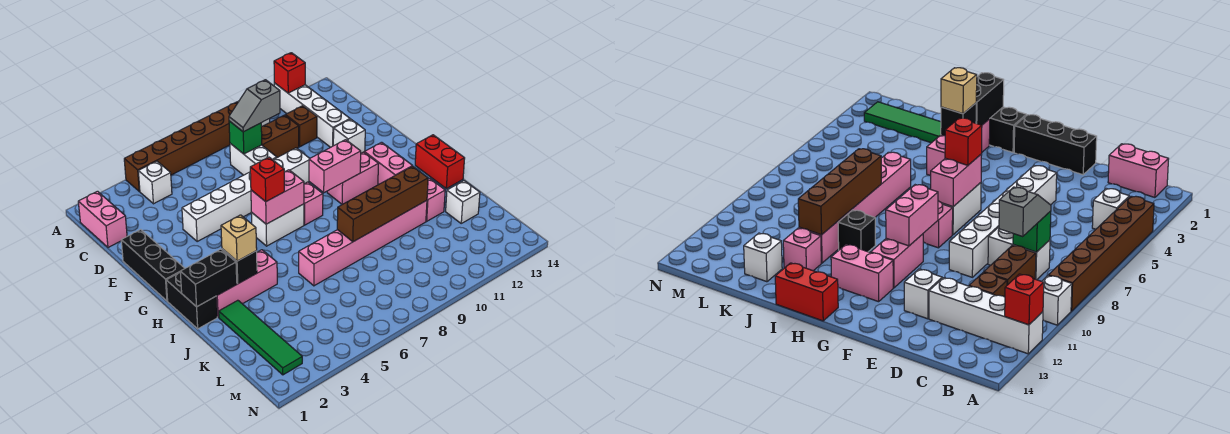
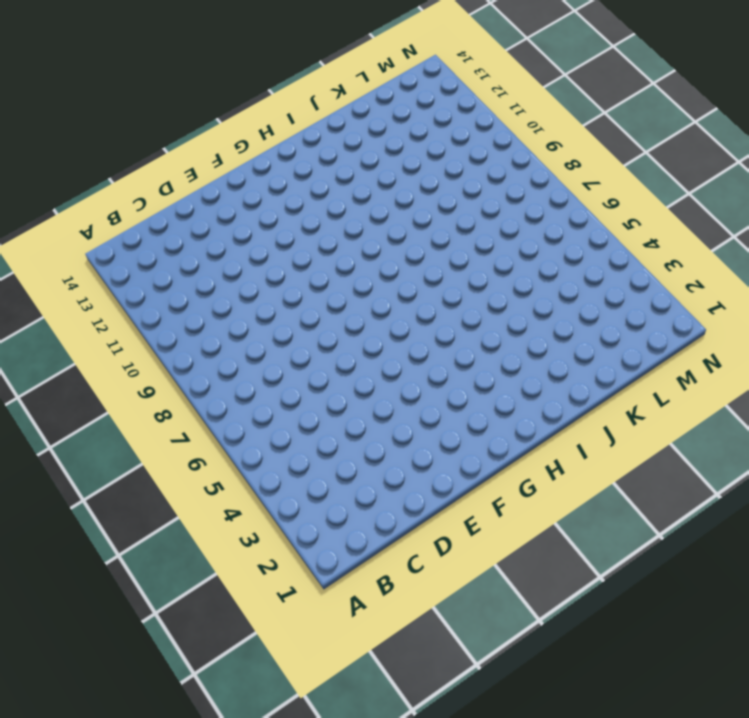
none -> brown brick A4:A9 level 1
none -> white brick A10 level 1
none -> white brick A12:D12 level 1
none -> pink brick B1:C1 level 1

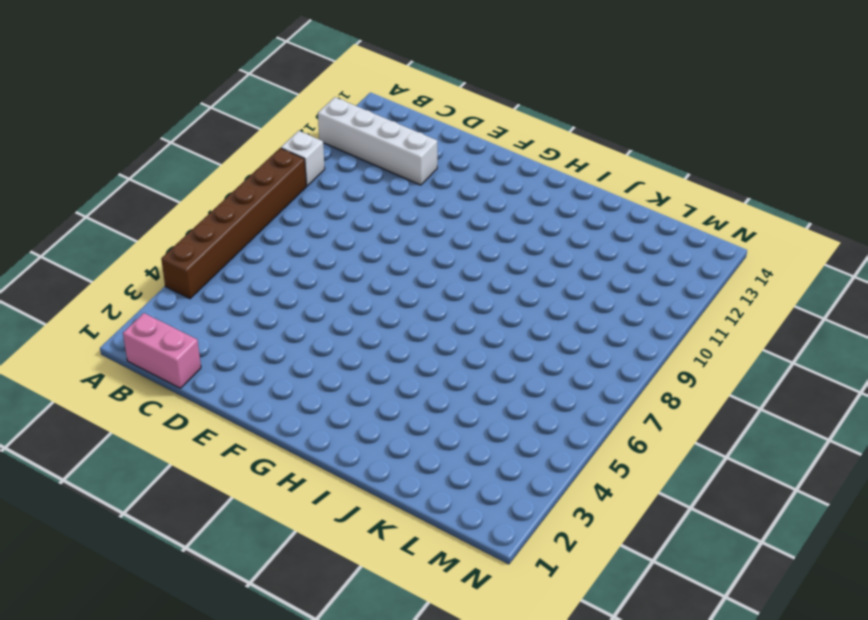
none -> white brick B4 level 1
none -> white brick C8:D8 level 1
none -> brown brick C9:C10 level 1
none -> brown brick C11 level 1

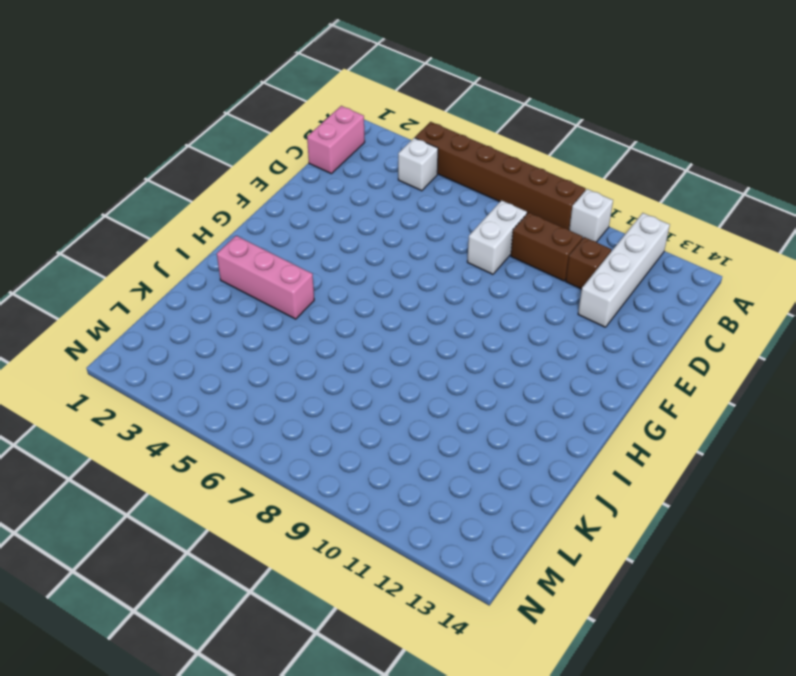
none -> black brick E1:G1 level 1
none -> white brick E4:E9 level 1
none -> white brick E12 level 1
none -> white brick G6:G7 level 1

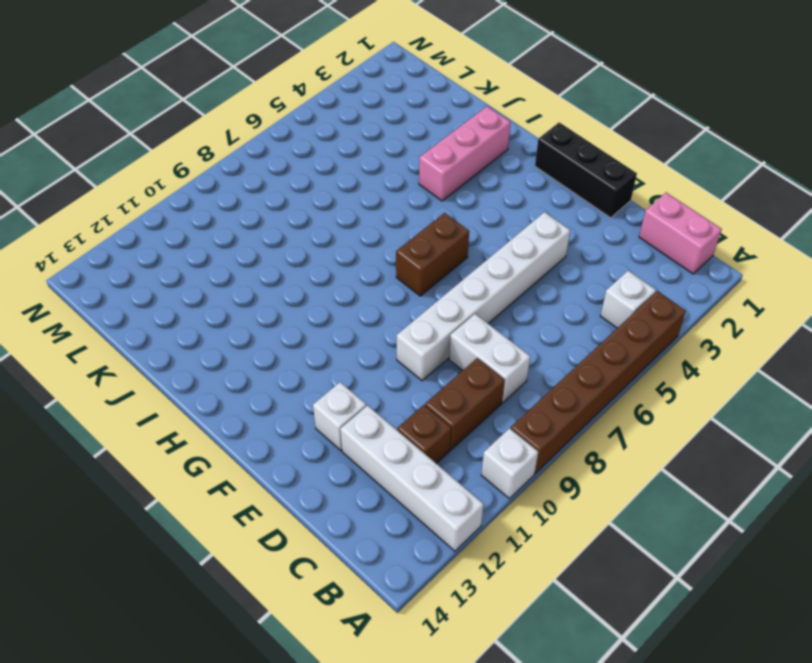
brown brick G6:G7 level 1 -> white brick G6:G7 level 1
none -> pink brick G8 level 1
none -> pink brick G10:G11 level 1
none -> pink brick G12:H12 level 1
none -> black brick H1:I1 level 1

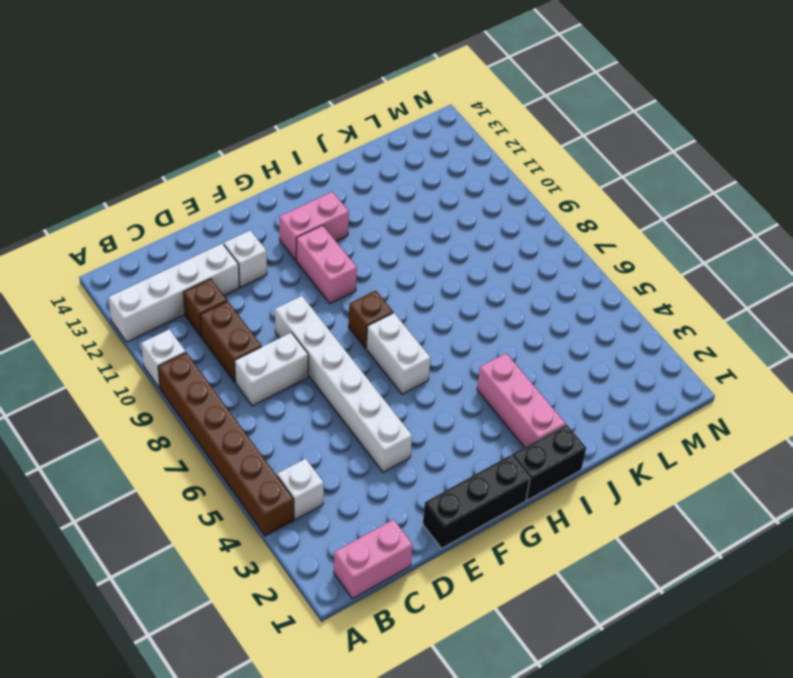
brown brick G8 level 1 -> pink brick G8 level 1
none -> red brick H14:I14 level 1
none -> black brick I10 level 1
none -> green tile J2:M2 level 1
none -> pink brick J6:J11 level 1

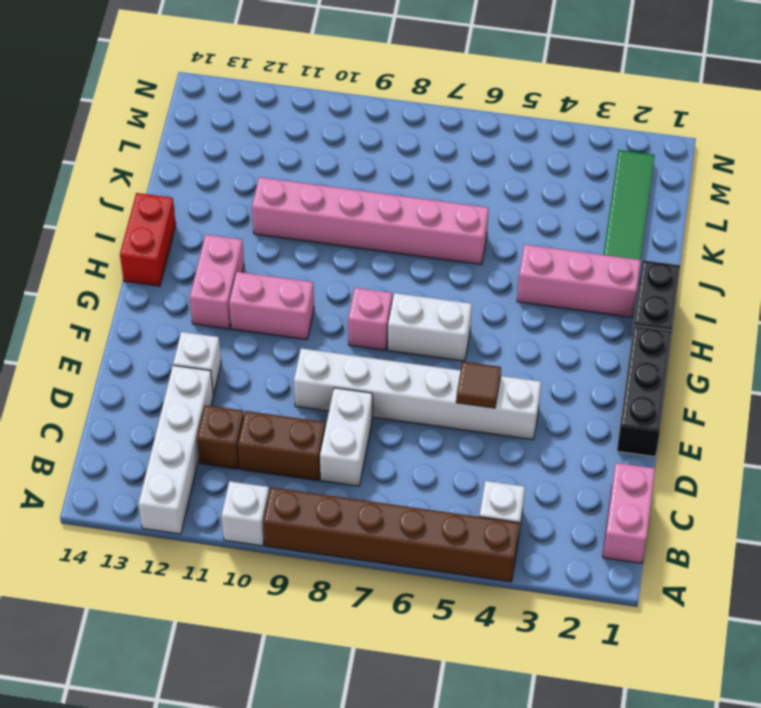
brown tile E5 level 2 -> none
none -> black brick I10 level 1
none -> pink brick J12 level 1
none -> white brick K13 level 1
none -> red brick A12 level 2

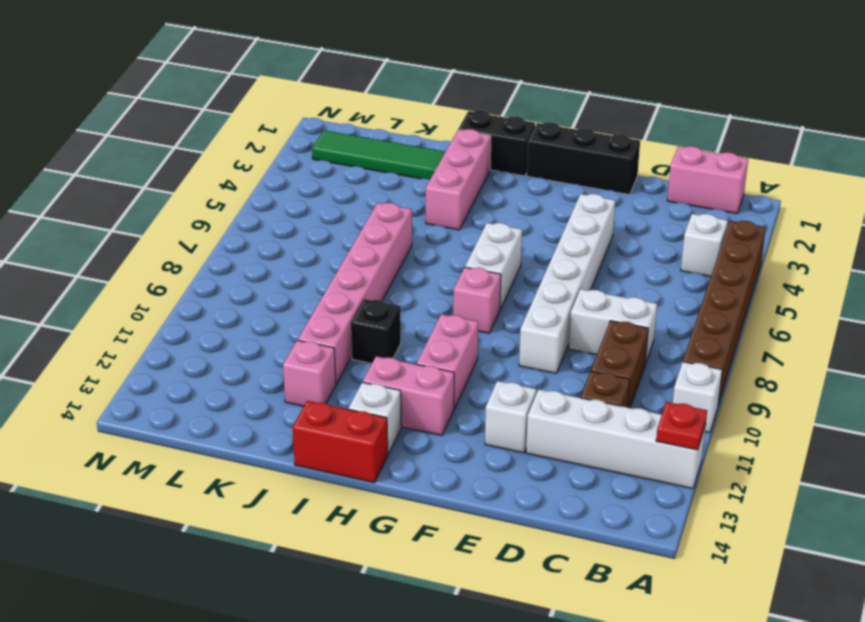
red plate A12 level 2 -> red brick A12 level 2
white brick H13 level 1 -> white brick K13 level 1
none -> green brick C8 level 2
none -> pink brick G6:G7 level 2
none -> pink brick G9:G10 level 2
none -> black brick I1:I2 level 2

